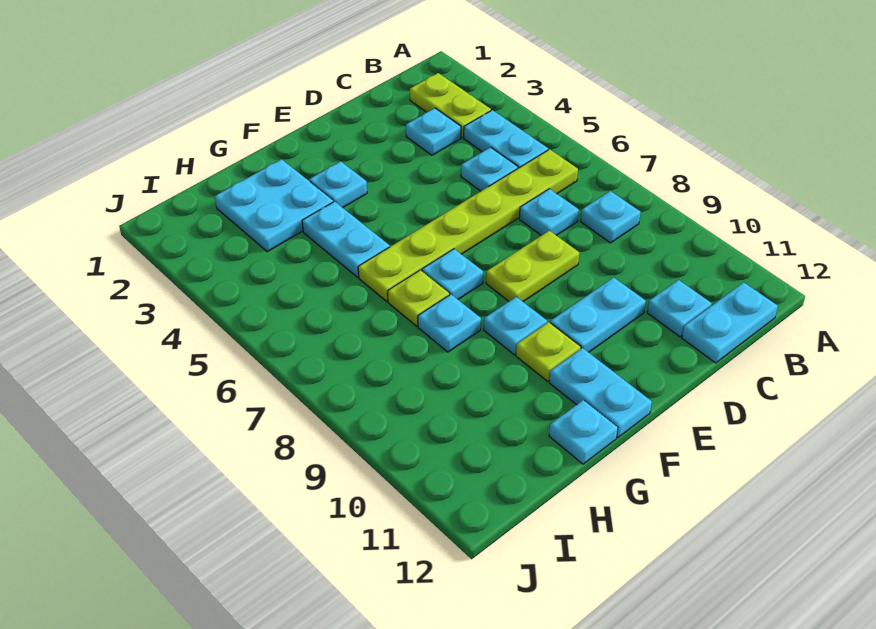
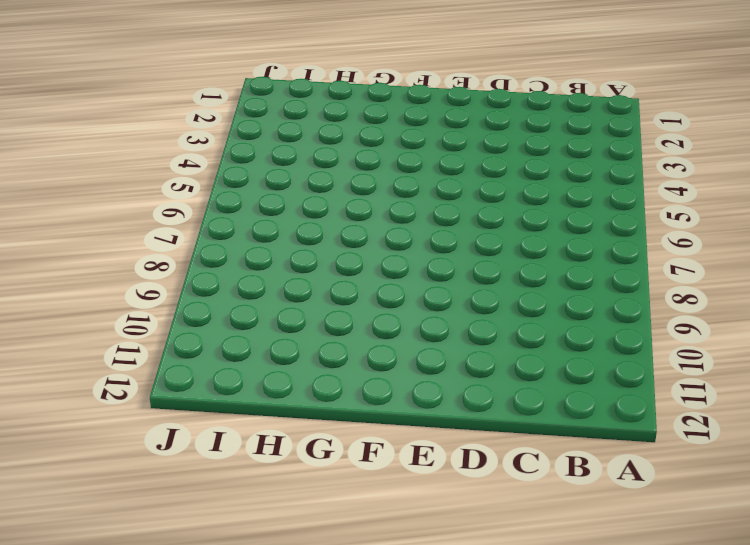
none -> lime plate B2:B3 level 1
none -> cyan plate B4:B5 level 1
none -> lime plate B6:G6 level 1

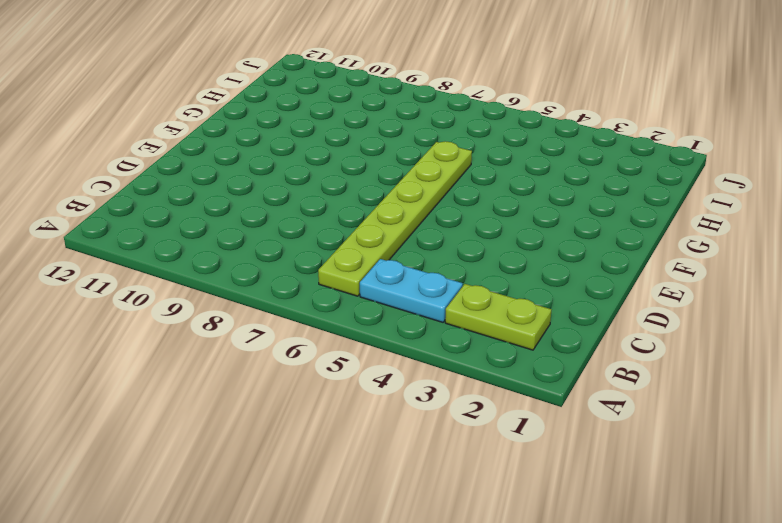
none -> cyan plate B8 level 1
none -> cyan plate B12:C12 level 1
none -> cyan plate C3 level 1

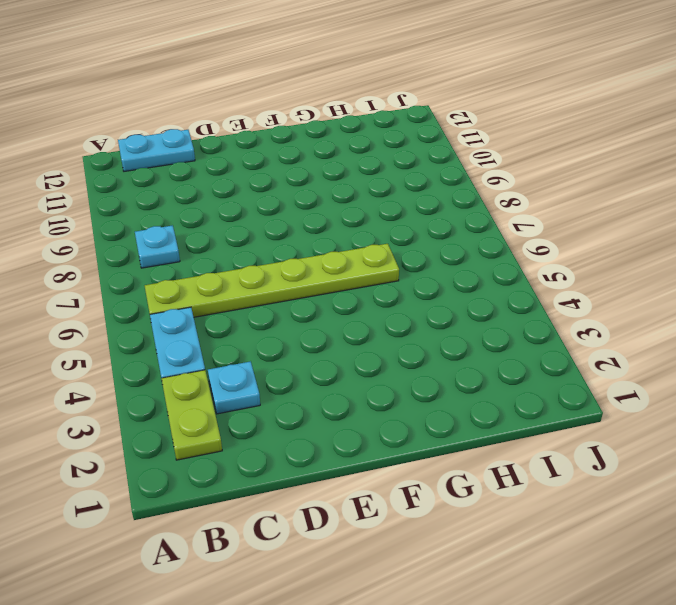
none -> cyan plate C5 level 1
none -> cyan plate C7 level 1
none -> cyan plate C11 level 1

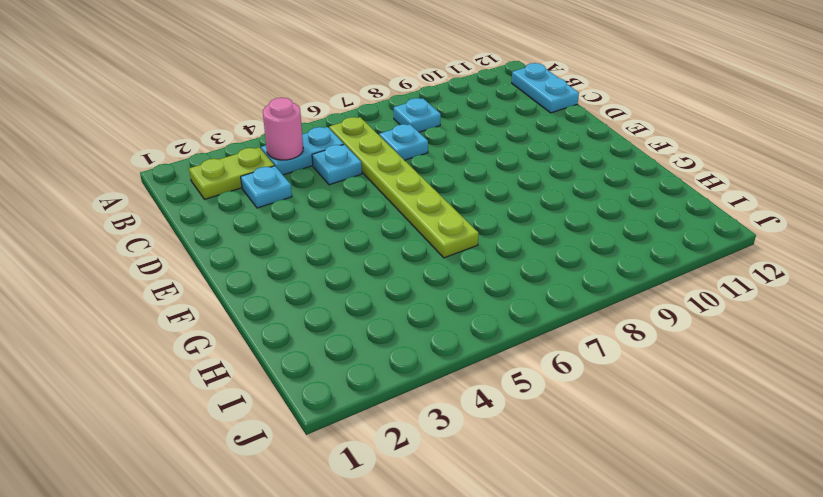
pink round brick B4 level 2 -> none
none -> cyan plate C11 level 1
none -> lime plate D8:E8 level 1
none -> cyan plate D10:E10 level 1

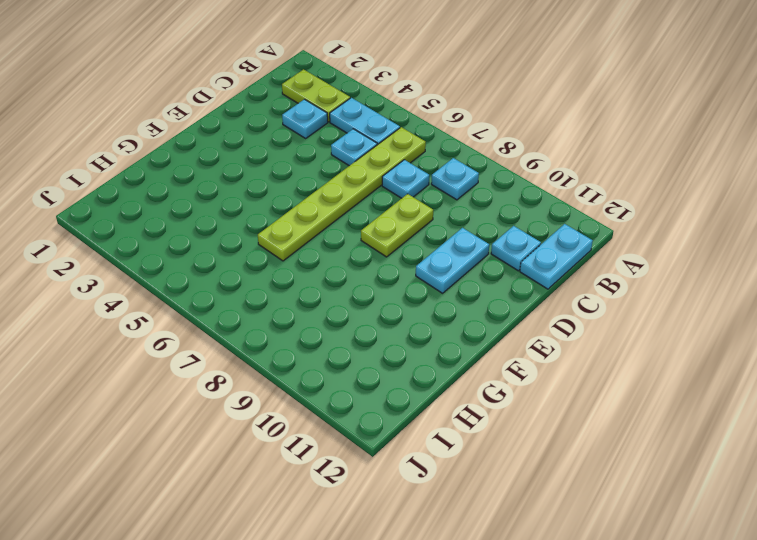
none -> cyan plate F3 level 1
none -> cyan plate F7 level 1
none -> cyan plate F9 level 1

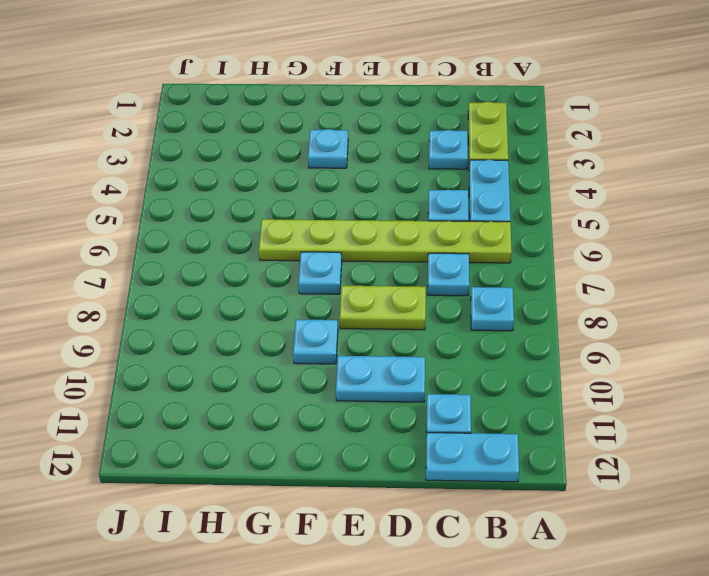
none -> lime plate F10 level 1
none -> cyan plate F11:F12 level 1
none -> cyan plate G2:H3 level 1

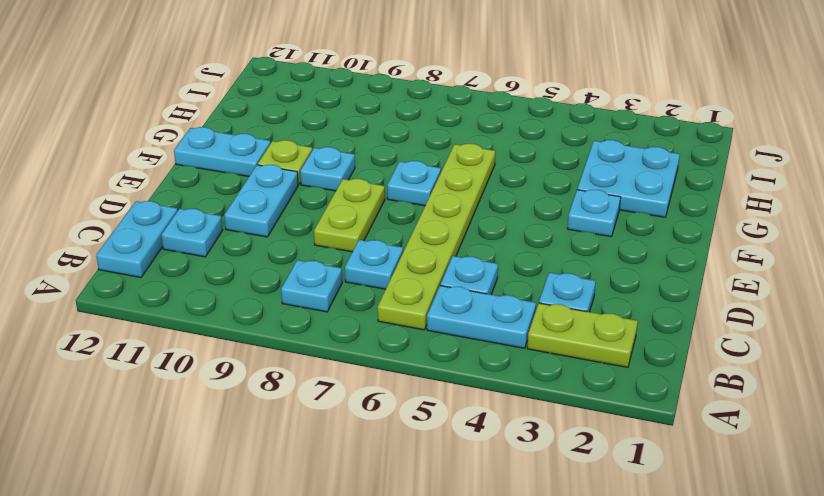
none -> cyan plate G4:G5 level 1
none -> lime plate G7 level 1
none -> cyan plate G8 level 1

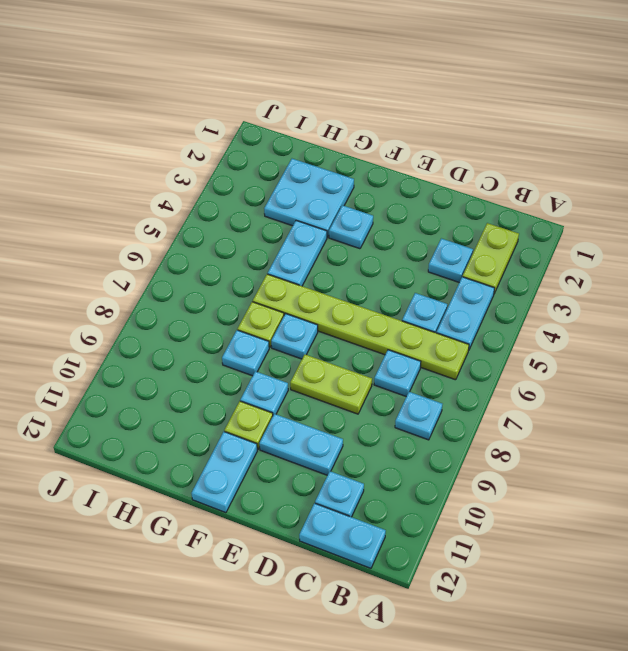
none -> cyan plate G12 level 1

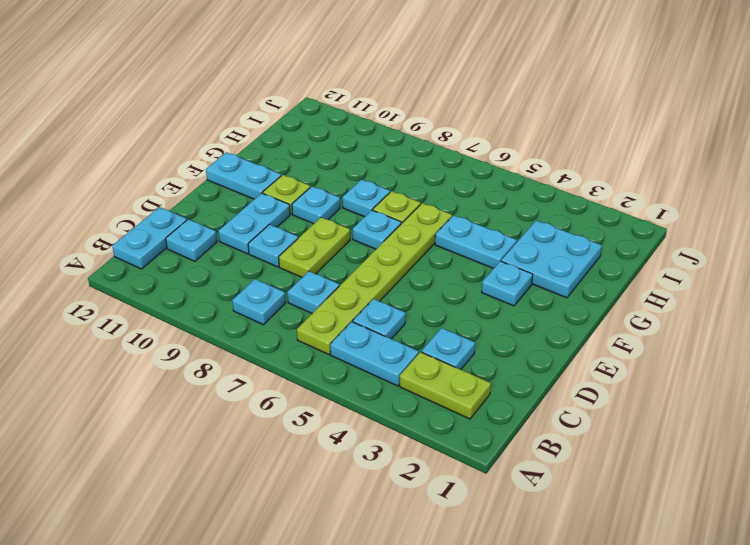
cyan plate D9 level 1 -> cyan plate G12 level 1

